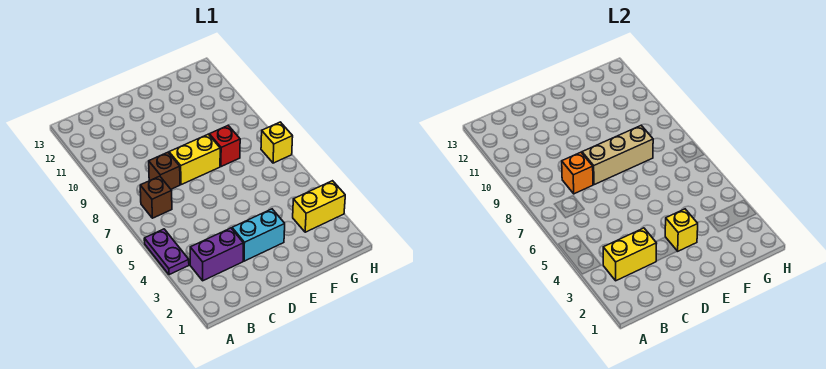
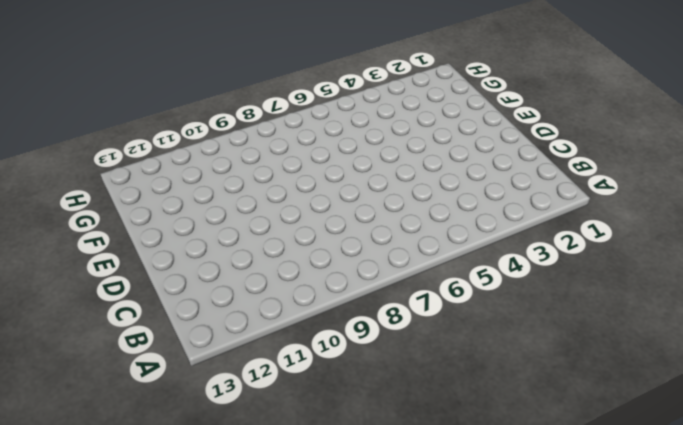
none -> purple plate A4:A5 level 1
none -> purple brick B3:C3 level 1
none -> brown brick B7 level 1

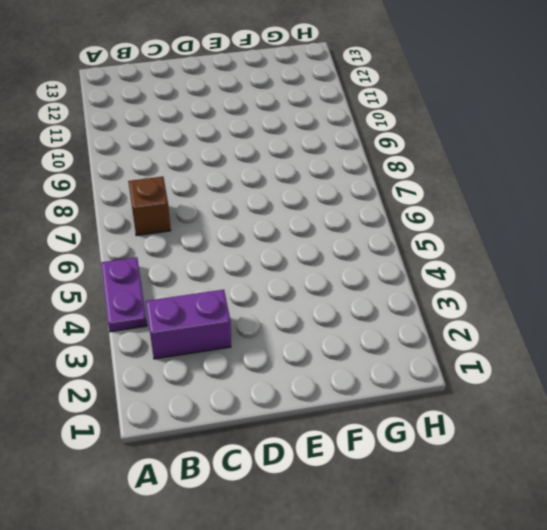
none -> brown brick C8 level 1
none -> cyan brick D3:E3 level 1
none -> yellow brick D8:E8 level 1

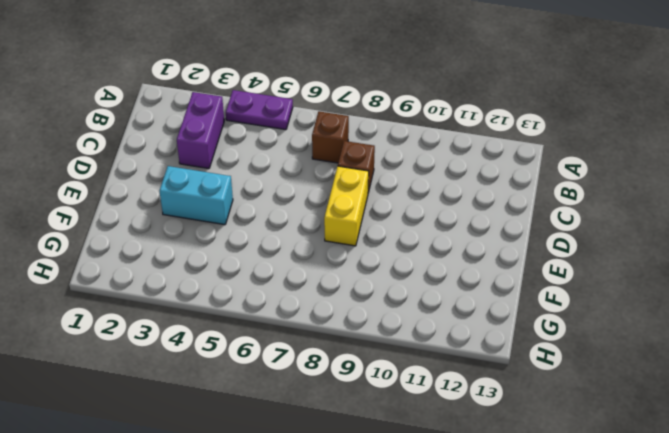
cyan brick E3:E4 level 1 -> cyan brick D3:E3 level 1
none -> red brick F8 level 1
none -> yellow brick G3:H3 level 1
none -> yellow brick H7 level 1

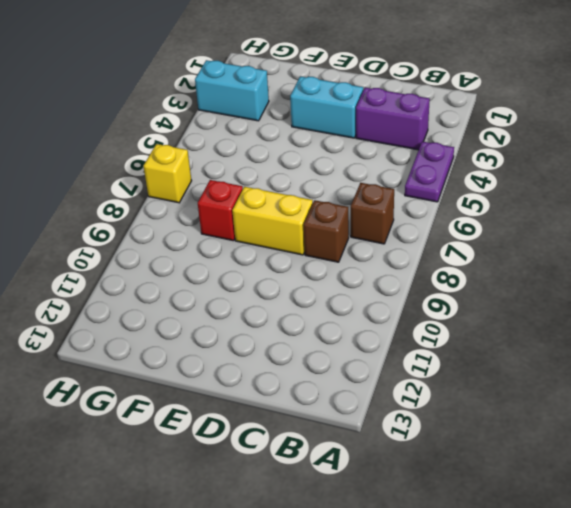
cyan brick G3:H3 level 1 -> yellow brick G3:H3 level 1
none -> yellow brick B3:C3 level 2
none -> orange brick C8 level 2
none -> tan brick D8:F8 level 2

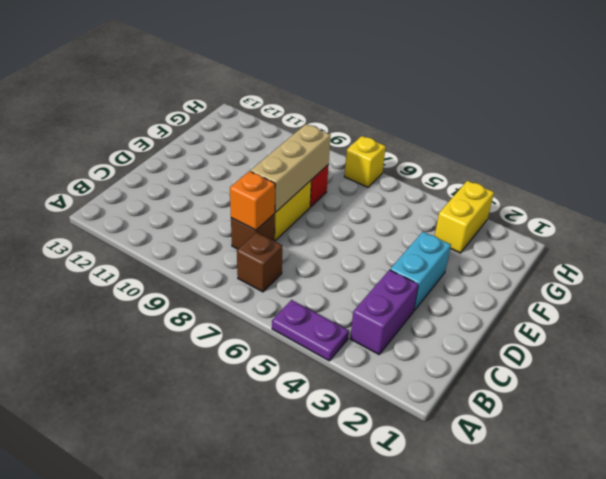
none -> yellow brick B3:C3 level 2
none -> yellow brick E3 level 2

